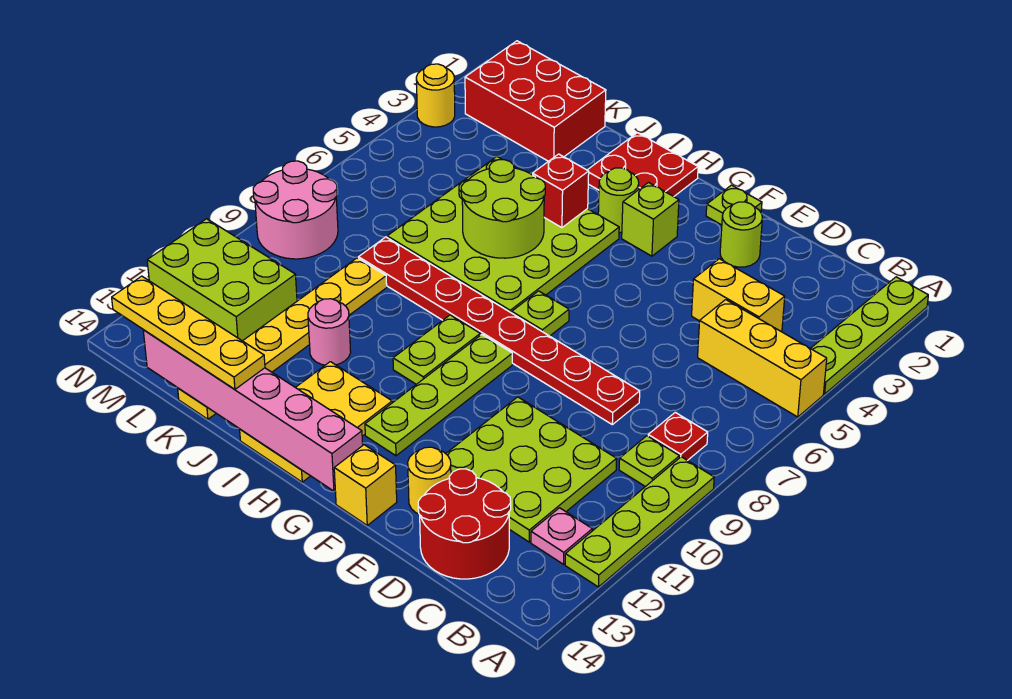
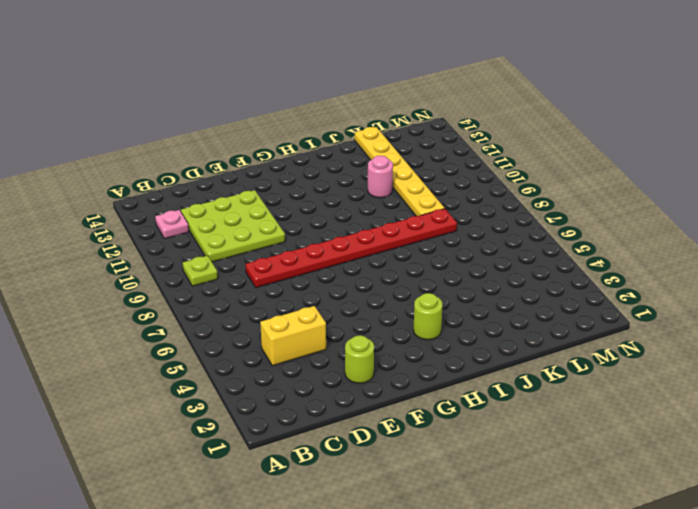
none -> lime plate A1:A4 level 1
none -> yellow brick A5:C5 level 1
none -> lime plate A9:A12 level 1
none -> red plate B8 level 1

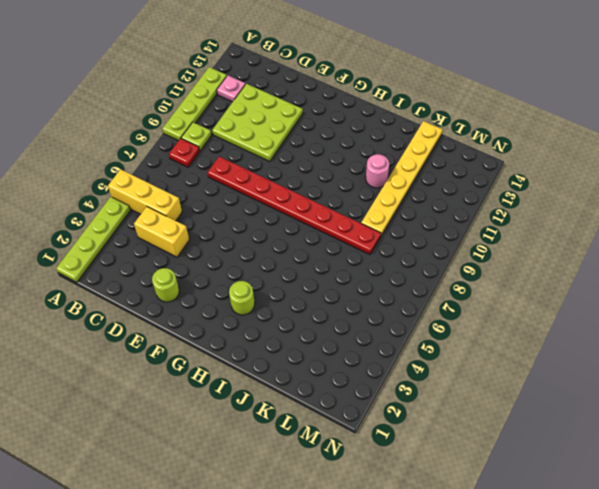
none -> red round brick C13:D14 level 1
none -> yellow round brick E13 level 1
none -> lime plate F1 level 1
none -> yellow brick F14 level 1

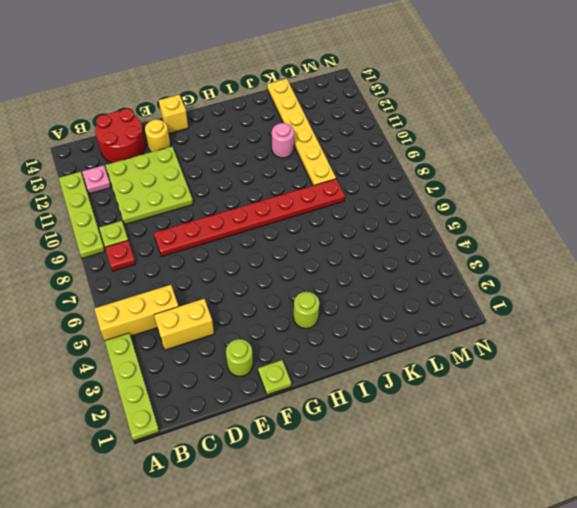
none -> lime brick G3 level 1
none -> lime plate G7 level 1
none -> lime plate G9:G12 level 1
none -> red plate H1:I2 level 1

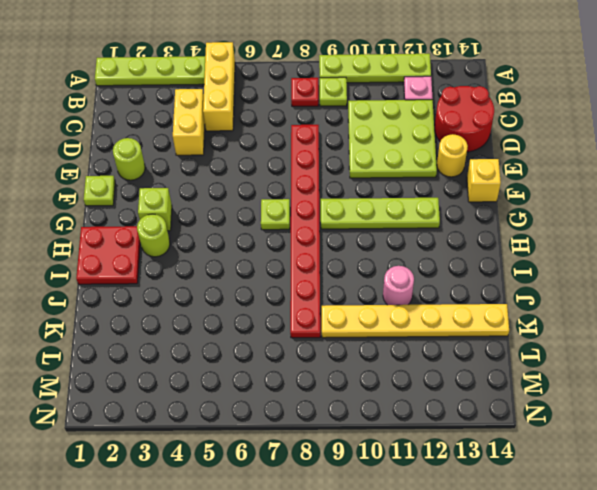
none -> lime plate H4:K7 level 1
none -> lime plate H9:H10 level 1
none -> yellow plate H12:I14 level 1
none -> red brick K1:M2 level 1

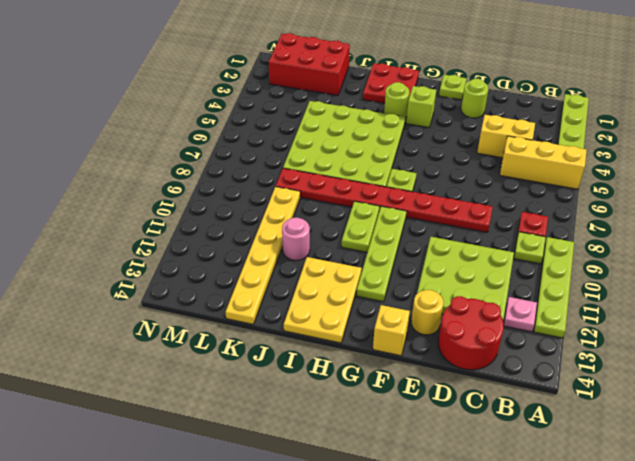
none -> lime brick L11:N12 level 1
none -> pink round brick M8:N9 level 1
none -> yellow round brick N3 level 1
none -> pink brick G14:L14 level 2

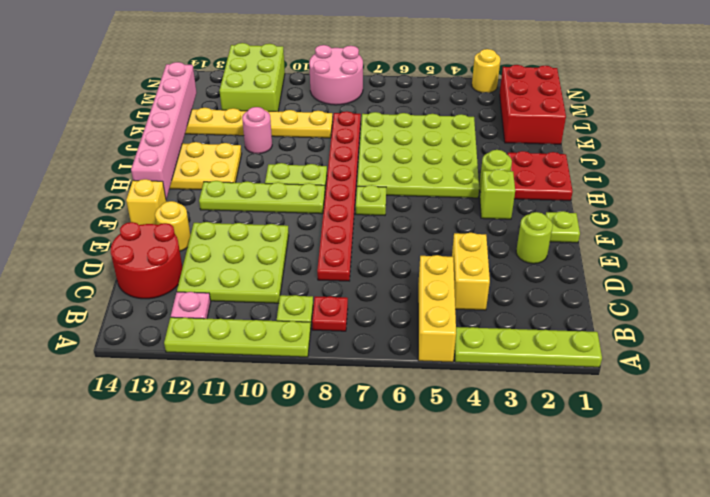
none -> red brick I4 level 2
none -> lime round brick I5:J6 level 2
none -> yellow plate J14:M14 level 3

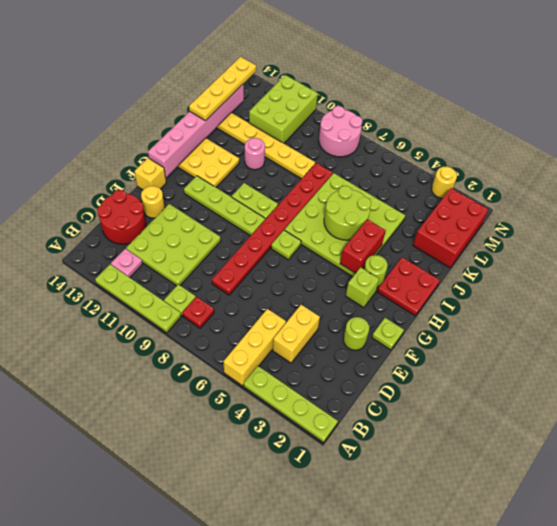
red brick H4:I4 level 2 -> red brick I4 level 2

